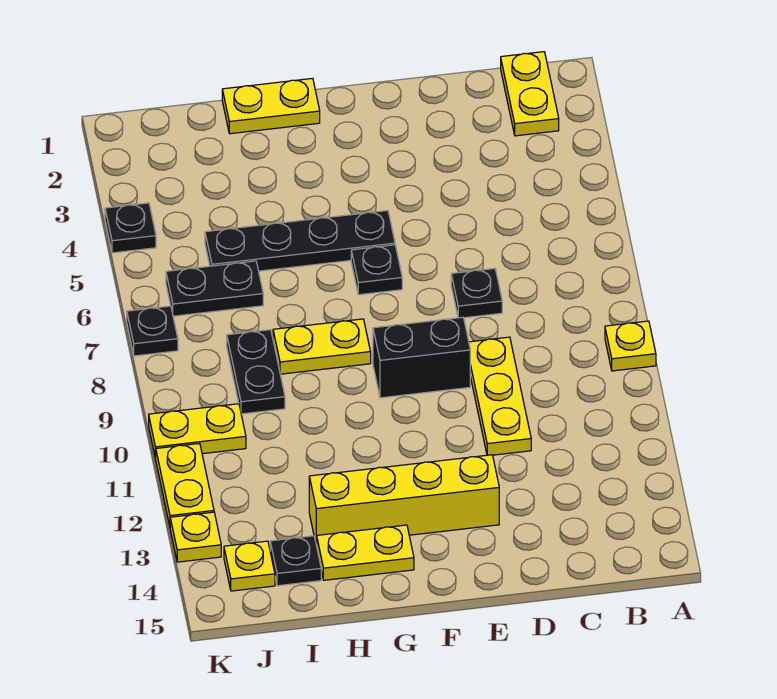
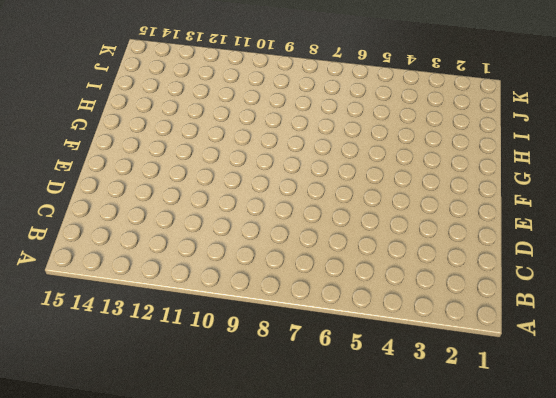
none -> yellow plate A9 level 1
none -> yellow plate B1:B2 level 1
none -> black plate D7 level 1

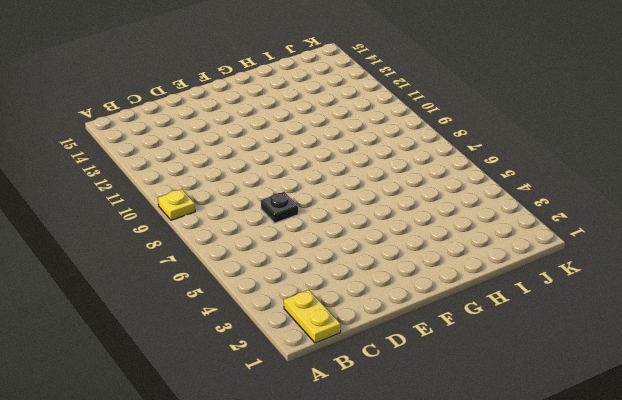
none -> yellow plate D9:D11 level 1
none -> black brick E9:F9 level 1
none -> yellow brick E13:H13 level 1

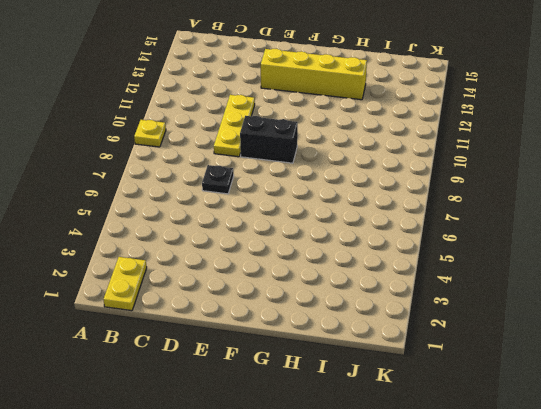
none -> black plate F5:I5 level 1
none -> black plate F6 level 1
none -> yellow plate G1:H1 level 1

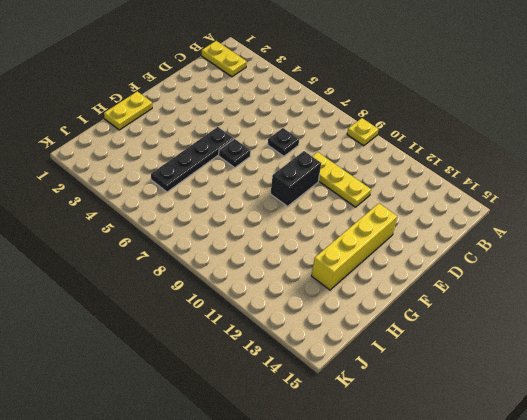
none -> yellow plate G8:H8 level 1
none -> yellow plate G14:H14 level 1
none -> black plate I6:J6 level 1

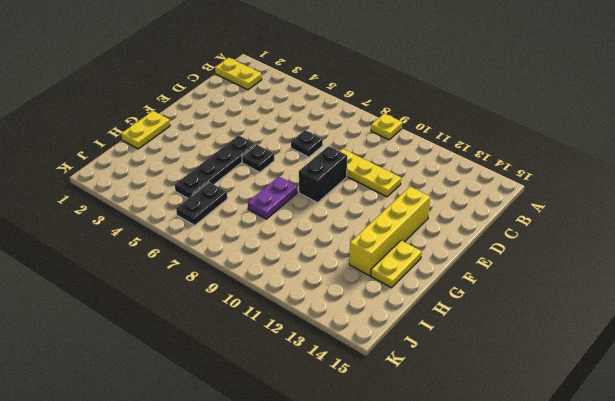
purple plate G8:H8 level 1 -> yellow plate G8:H8 level 1
none -> black plate I8:I9 level 1
none -> black plate I14 level 1
none -> yellow plate J10:K10 level 1

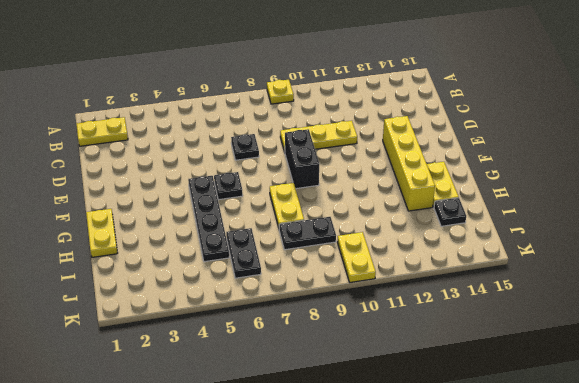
none -> yellow plate J14 level 1
none -> black plate K4 level 1
none -> black plate K7 level 1

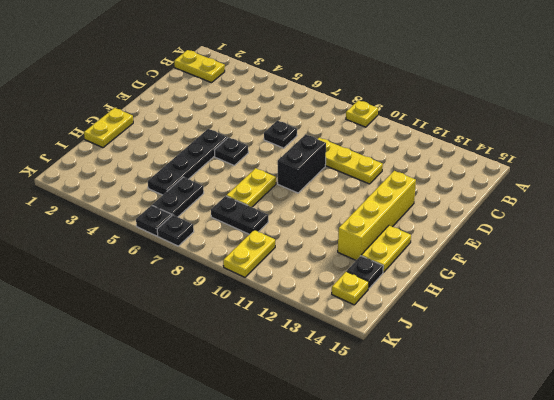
black plate K6 level 1 -> black plate K4 level 1
none -> yellow plate K11:K12 level 1
none -> yellow plate K13 level 1

